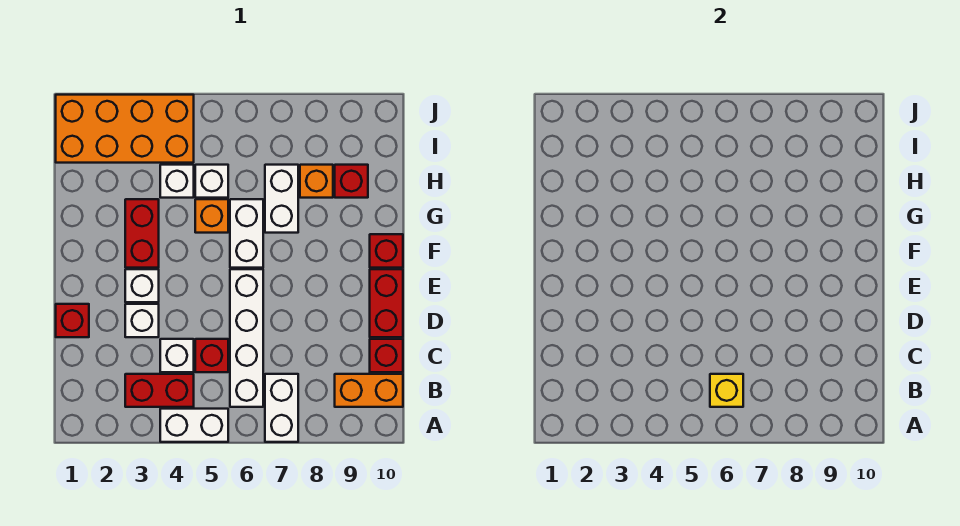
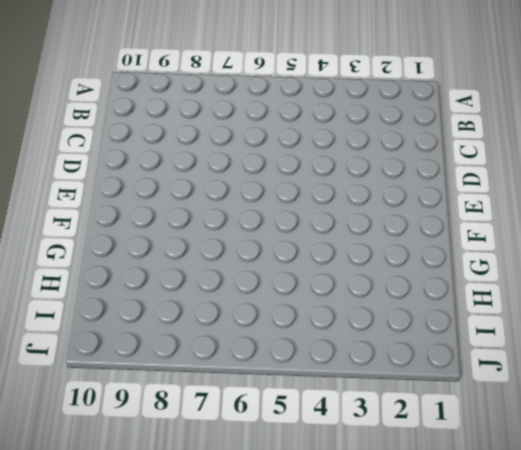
none -> white brick A4:A5 level 1
none -> white brick A7:B7 level 1
none -> red brick B3:B4 level 1

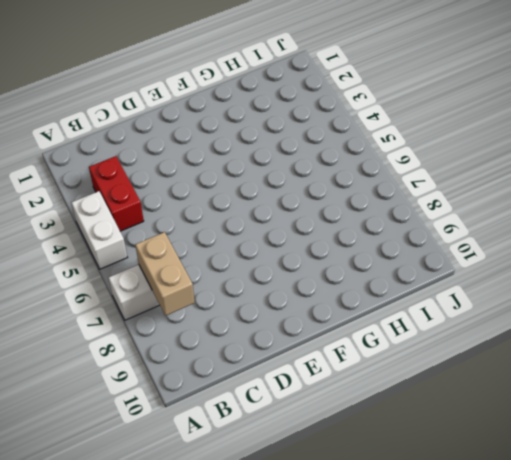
tan brick B7:B8 level 2 -> none
none -> white brick B6:E6 level 1
none -> orange brick B9:B10 level 1
none -> white brick C4 level 1

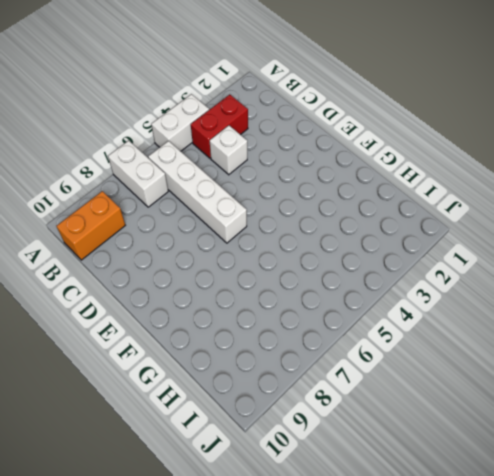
none -> red brick C5 level 1
none -> red brick C10 level 1
none -> red brick D1 level 1

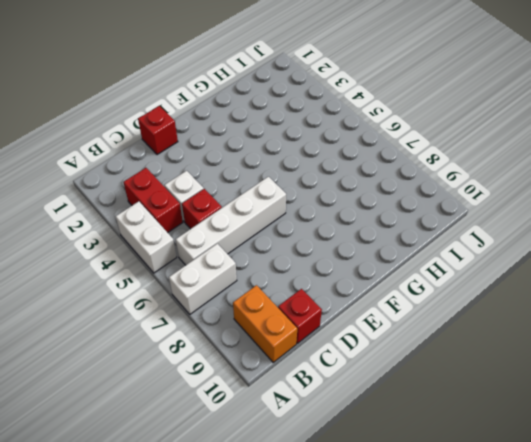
none -> white brick D3 level 1
none -> red brick D10:E10 level 1
none -> white brick E3 level 1

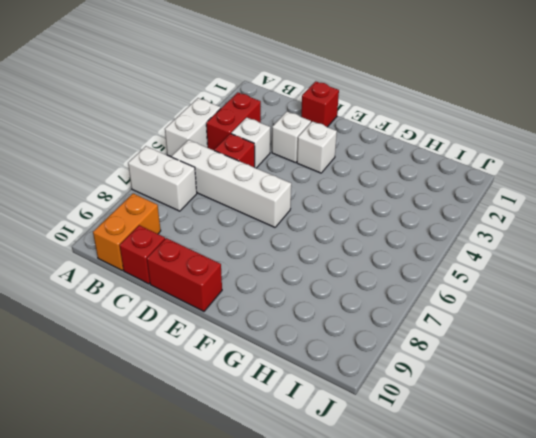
none -> red brick F3:G3 level 1
none -> white brick F6:G6 level 1
none -> red brick F10 level 1

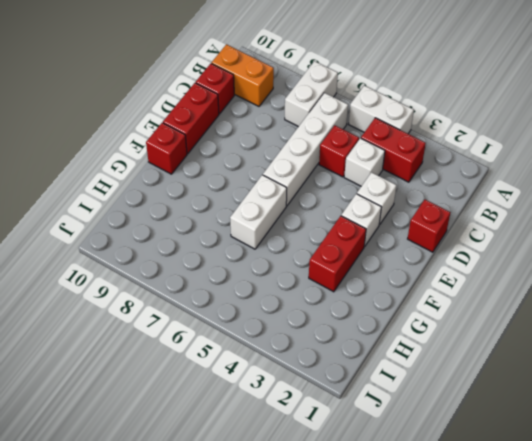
none -> orange brick G5 level 1
none -> white brick G7:H7 level 1
none -> white brick H4 level 1

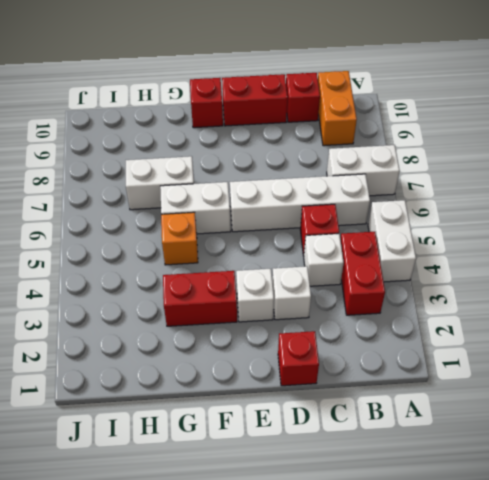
none -> white brick H4 level 1
none -> white brick H5 level 1
none -> orange brick H8 level 1

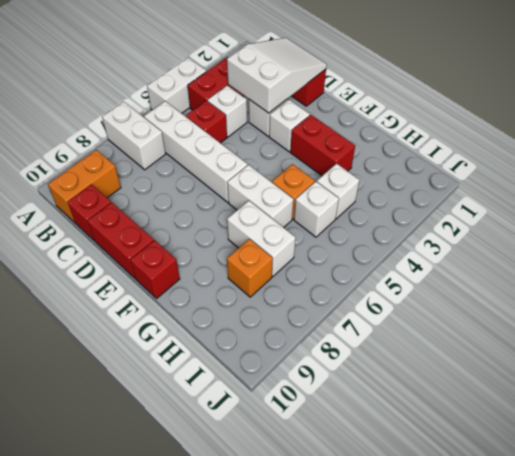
white slope C1:D3 level 2 top 3 -> none
none -> red brick H9 level 1
none -> orange brick I1:J4 level 1
none -> yellow brick B6 level 2

